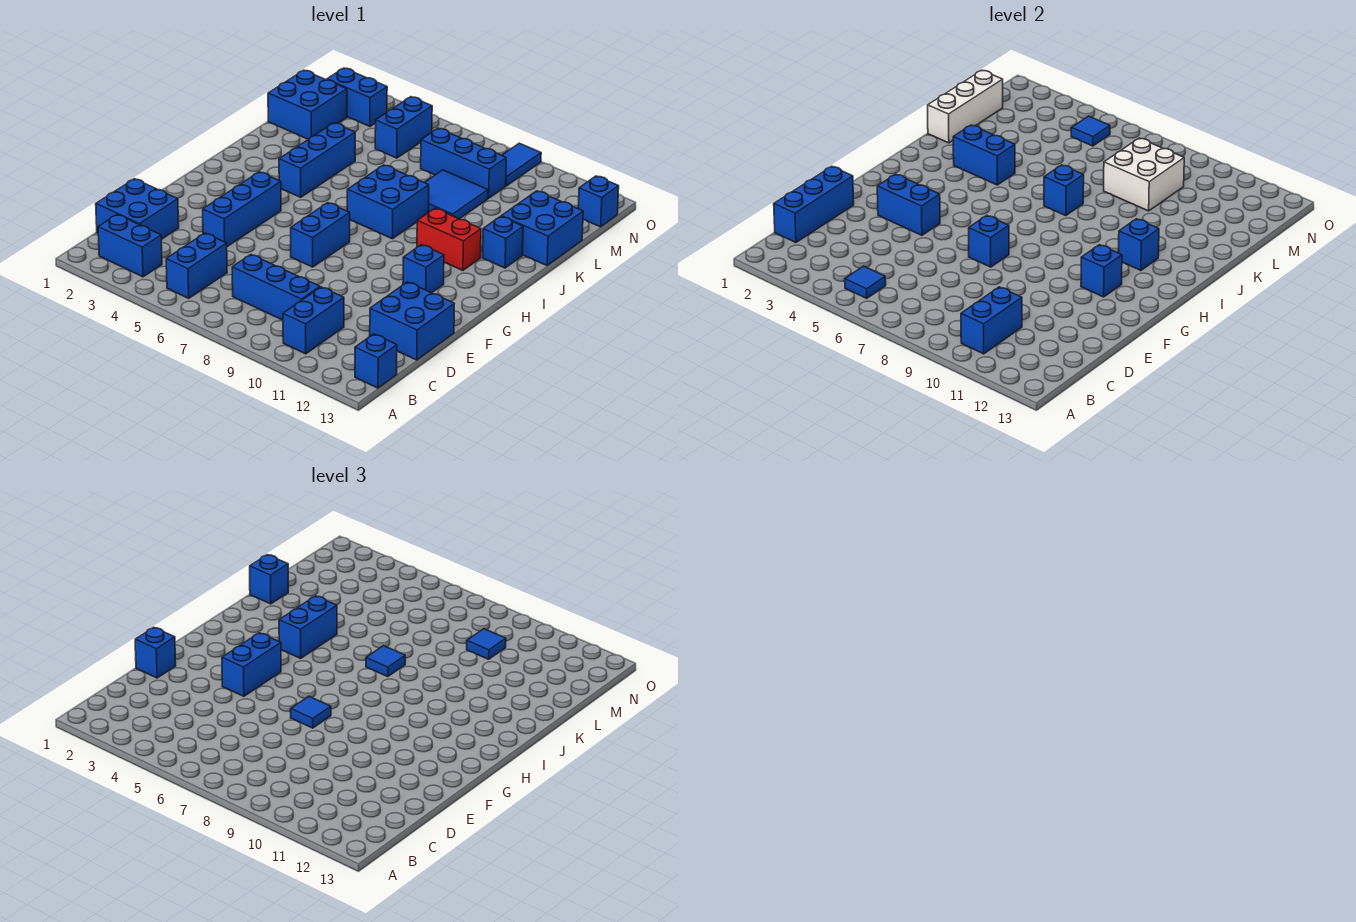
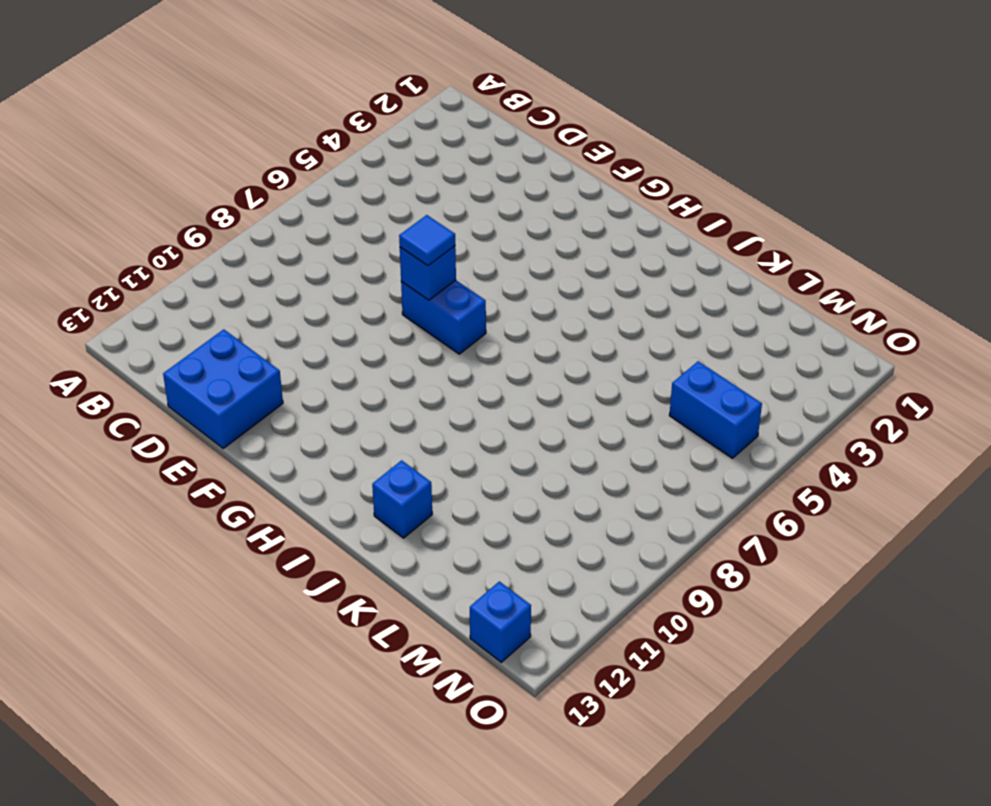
none -> blue brick B2:B3 level 1
none -> blue brick B5:C5 level 1
none -> blue brick B10:C10 level 1
none -> blue brick B13 level 1

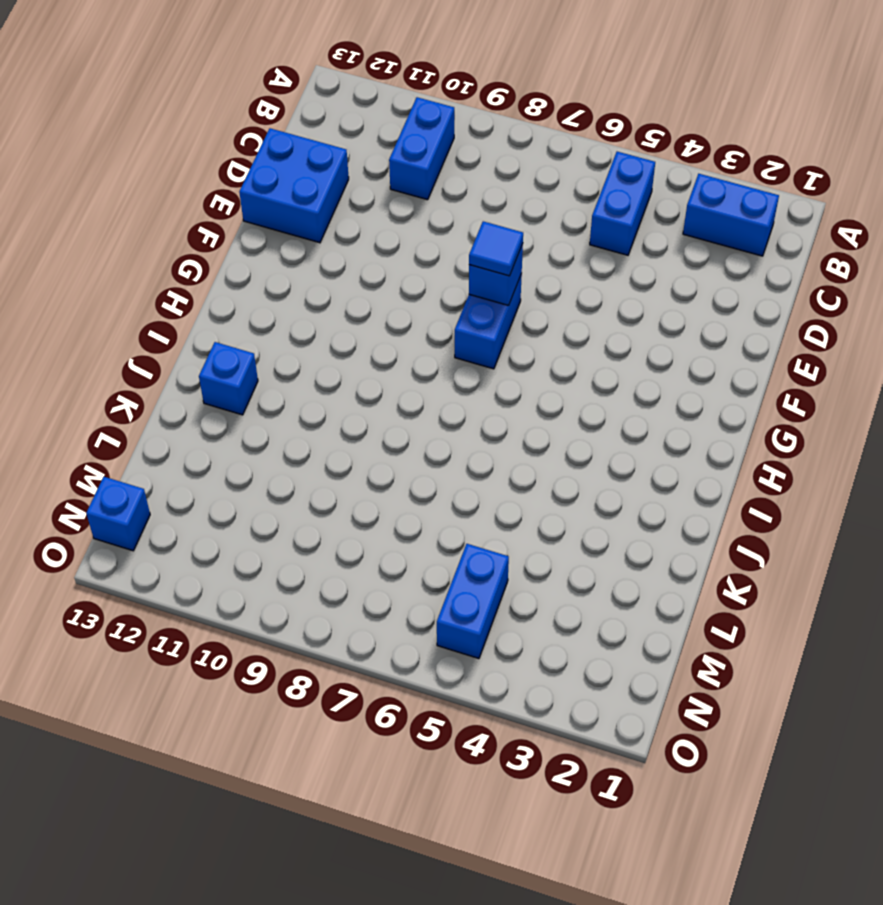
none -> blue brick B13 level 1
none -> blue brick C1:D2 level 1
none -> blue brick C7:C9 level 1
none -> blue brick E4:G4 level 1

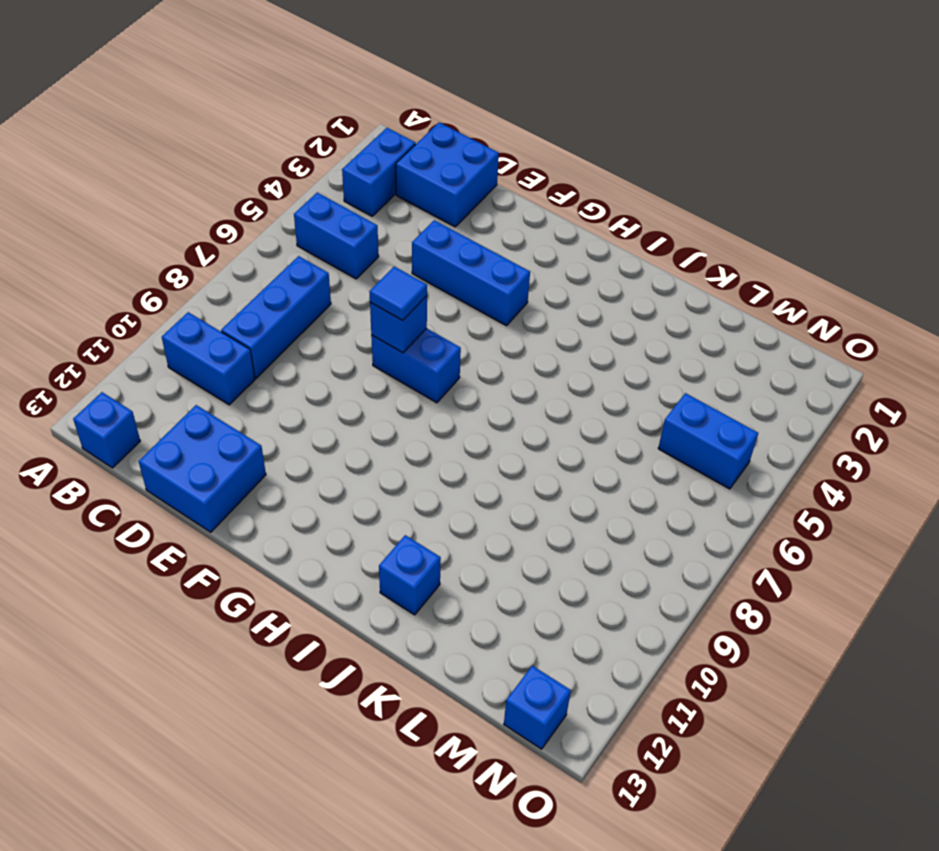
none -> blue brick G11 level 1
none -> blue brick I4:K4 level 1
none -> blue brick I7:J8 level 1
none -> red brick I10:I11 level 1

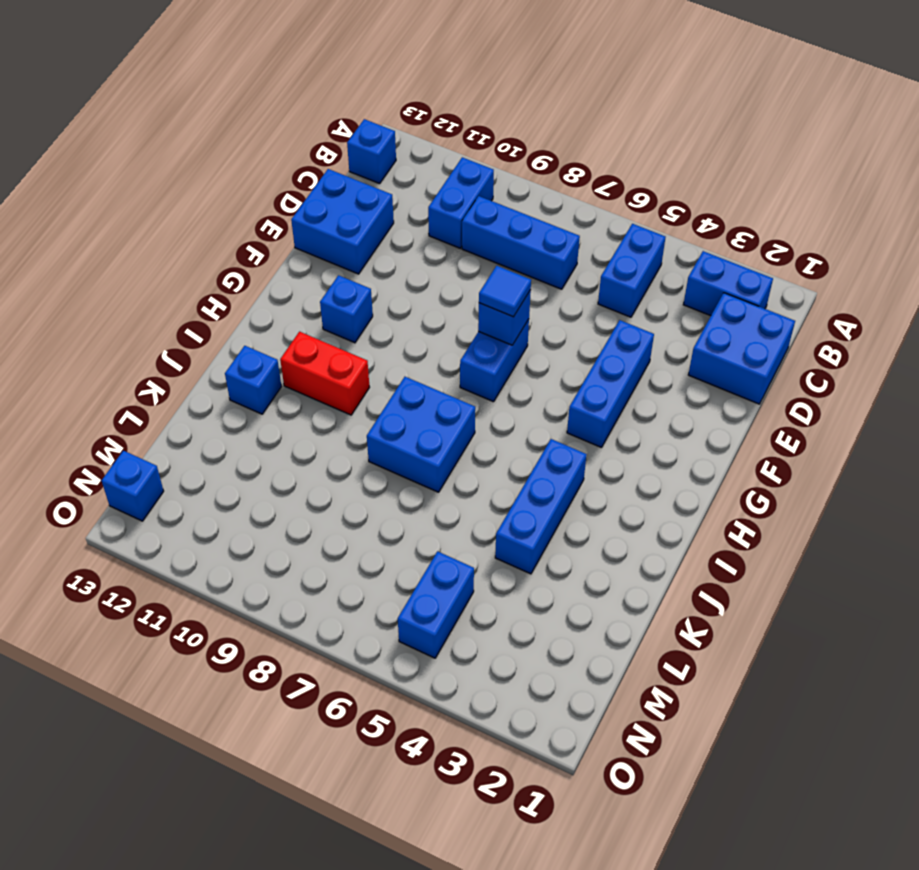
none -> blue tile K8:L9 level 1
none -> blue brick K12:L13 level 1
none -> blue brick L1:M2 level 1
none -> blue brick M7:M9 level 1

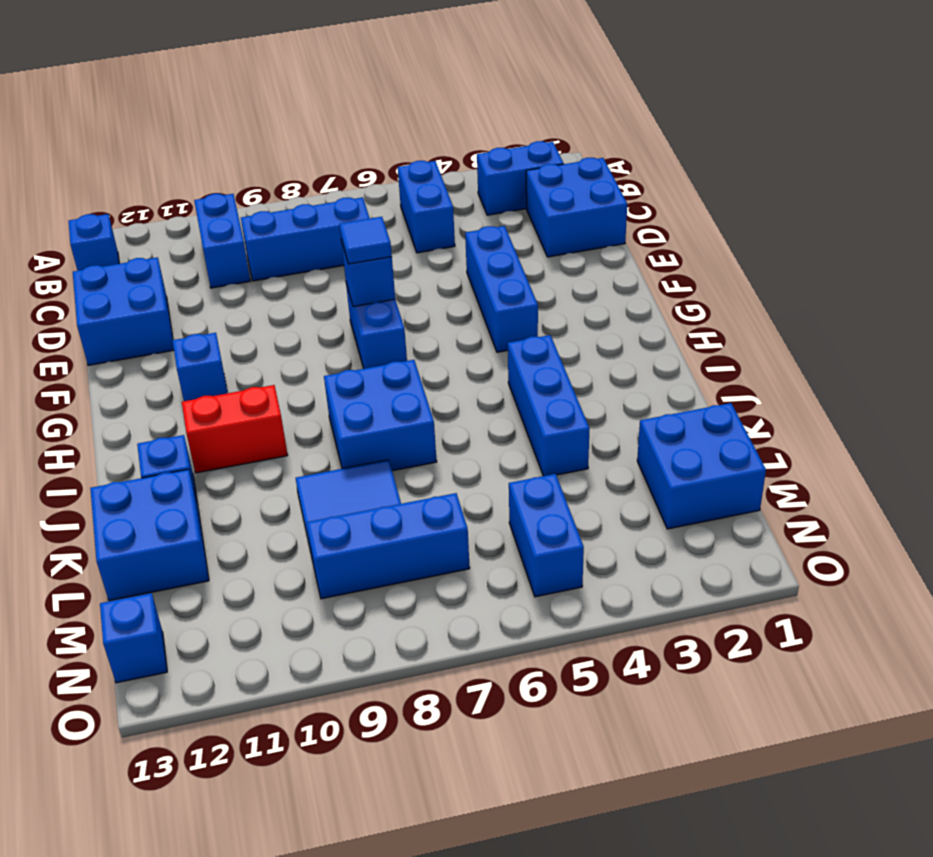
none -> blue brick N2:N3 level 1
none -> blue tile N9:O9 level 1
none -> blue tile B5 level 2
none -> blue brick B10:C10 level 2

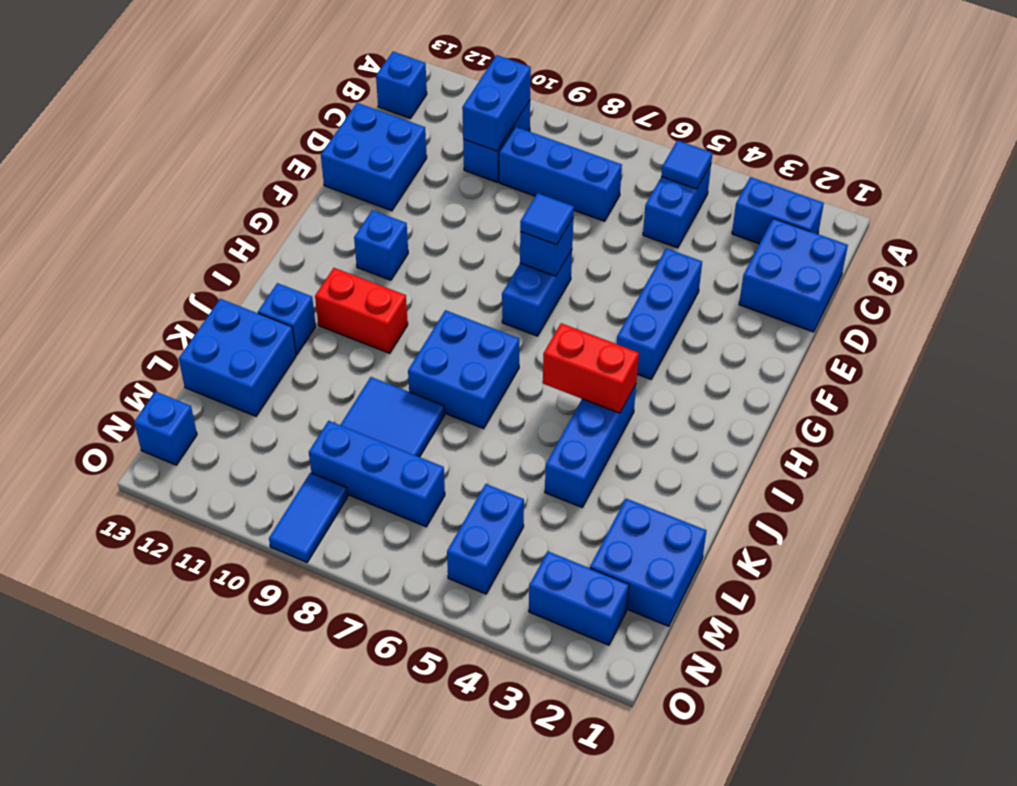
red brick I4:I5 level 2 -> none
none -> blue brick C1:E1 level 2
none -> blue brick F3:F4 level 2
none -> blue brick G11 level 2
none -> blue brick I11 level 2

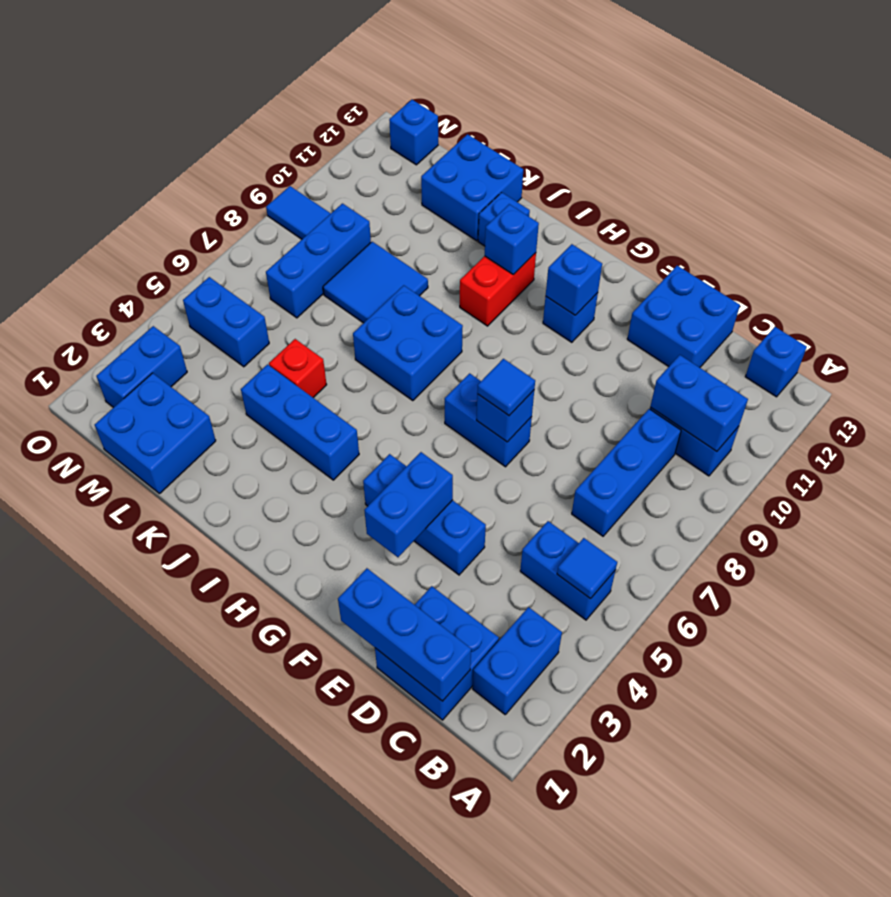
red brick K5 level 1 -> none
none -> blue brick J3:J4 level 2
none -> blue brick J7 level 2
none -> white brick K1:M1 level 2
none -> white brick L8:M9 level 2

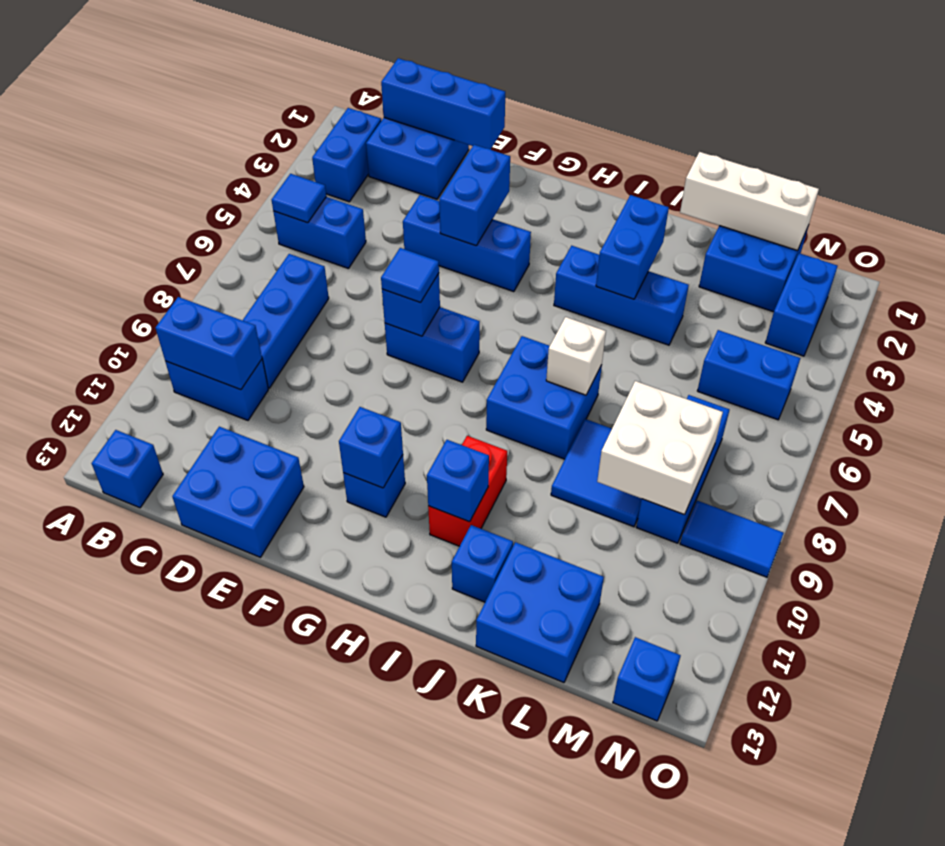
white brick J7 level 2 -> blue brick J7 level 2
none -> blue tile N5 level 2
none -> blue brick E1 level 3
none -> blue brick F4:G4 level 3
none -> blue brick I4:J4 level 3

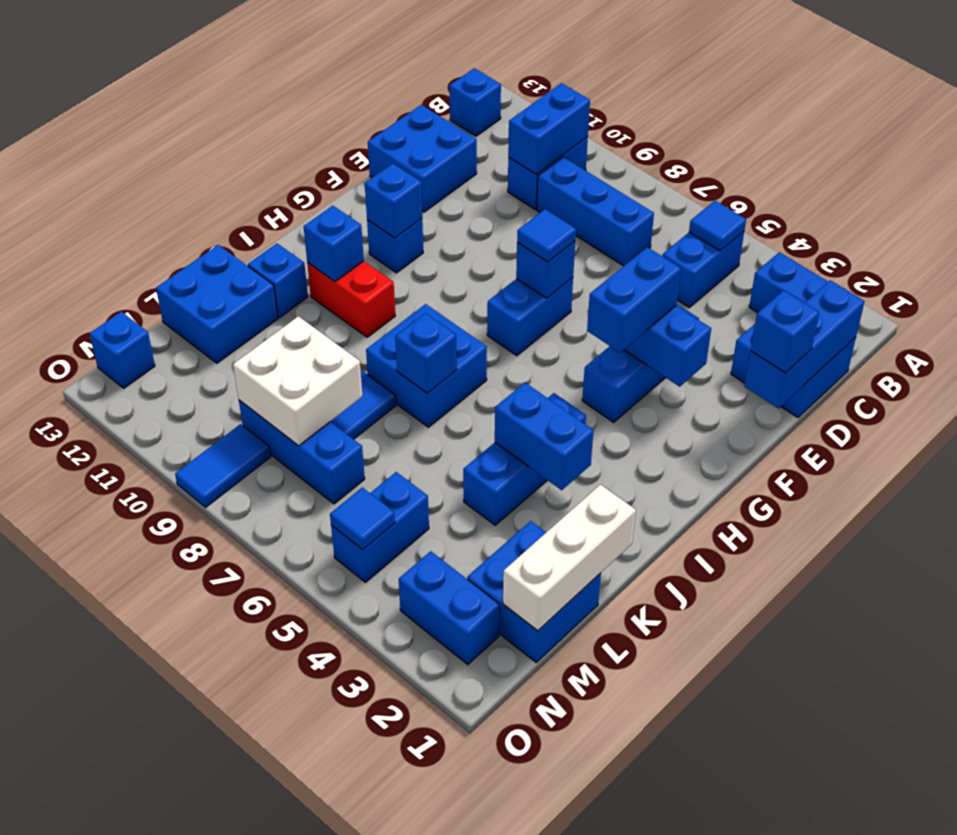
none -> blue brick I4:J4 level 3
none -> blue tile J7 level 3
none -> blue brick K1 level 3
none -> blue tile M9 level 3

